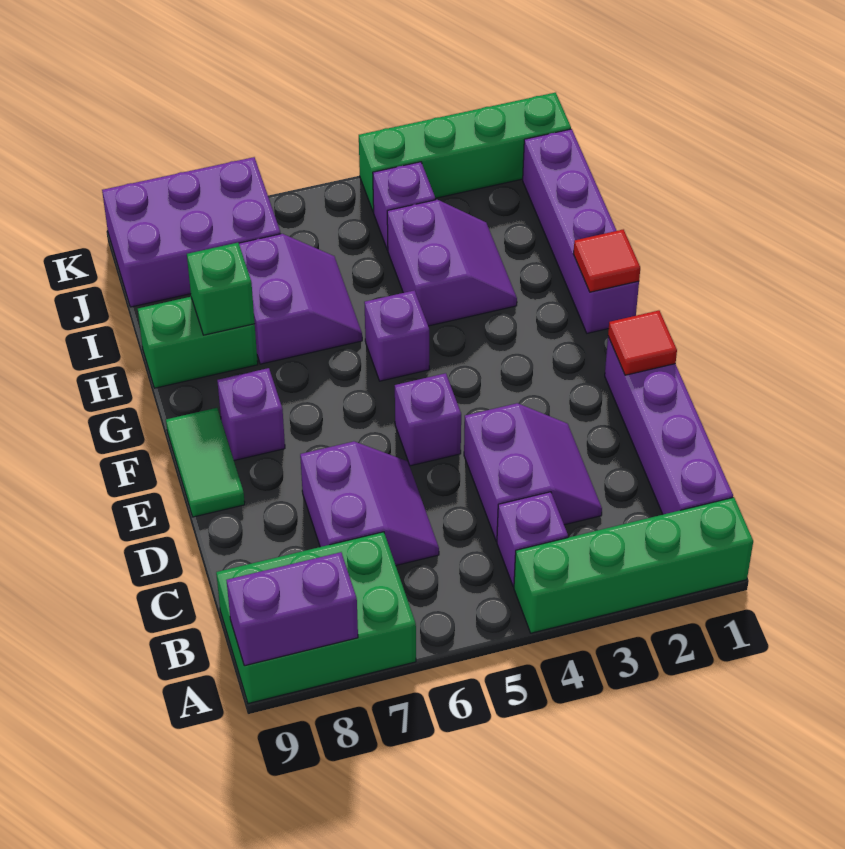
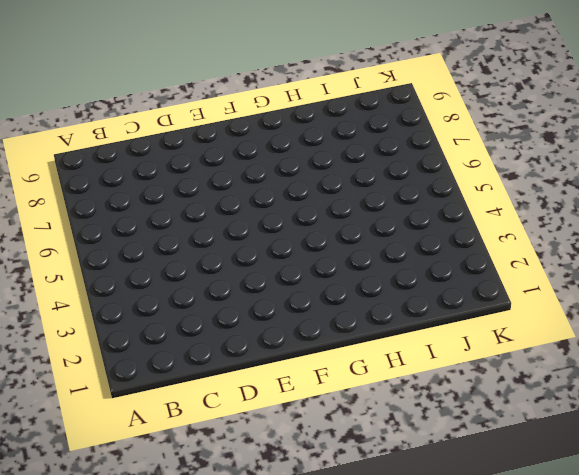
none -> green brick A1:A4 level 1
none -> green brick A7:B9 level 1
none -> purple brick B1:E1 level 1

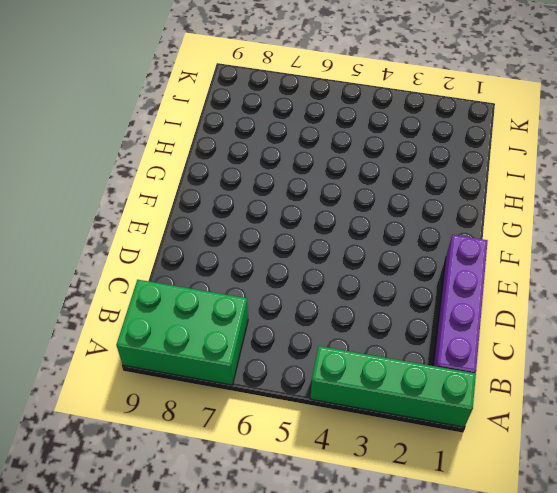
none -> purple brick B4 level 1
none -> purple slope C3:D4 level 1 top 4
none -> purple slope C6:D7 level 1 top 7

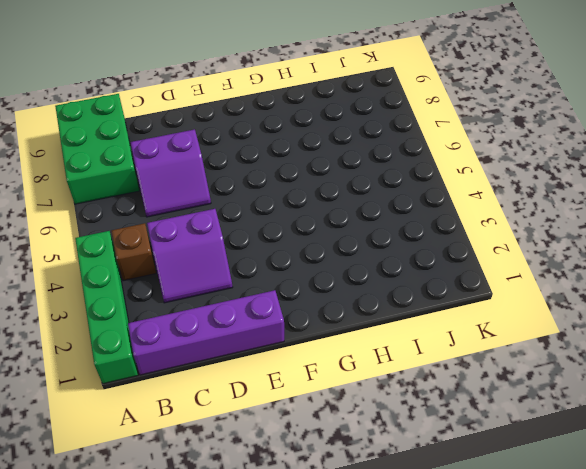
brown brick B4 level 1 -> purple brick B4 level 1
none -> purple brick E5 level 1
none -> green tile E9:F9 level 1
none -> purple brick F8 level 1

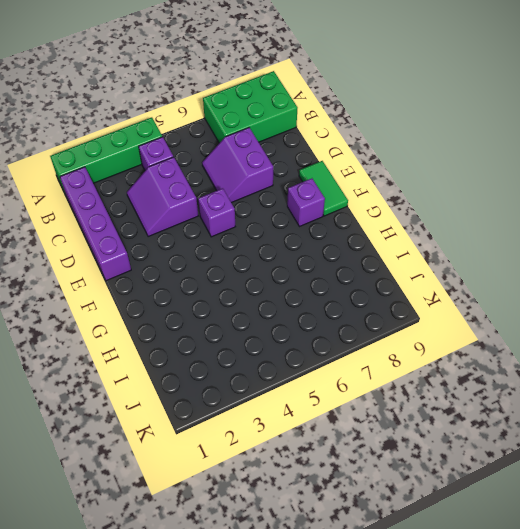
none -> purple brick G1:J1 level 1
none -> purple brick G5 level 1
none -> purple slope H3:I4 level 1 top 4

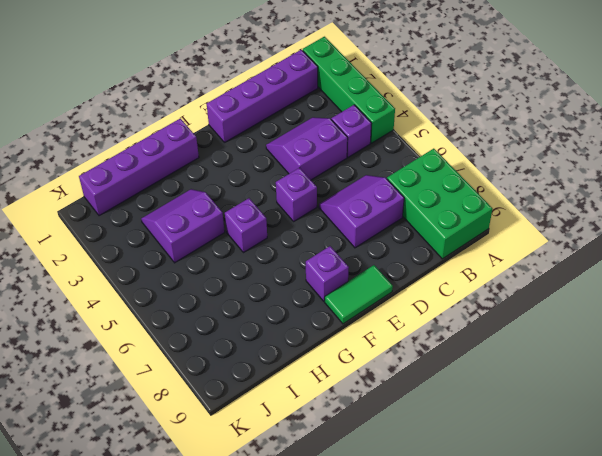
none -> purple slope H6:I7 level 1 top 7
none -> green brick H8:H9 level 1
none -> purple brick J4 level 1

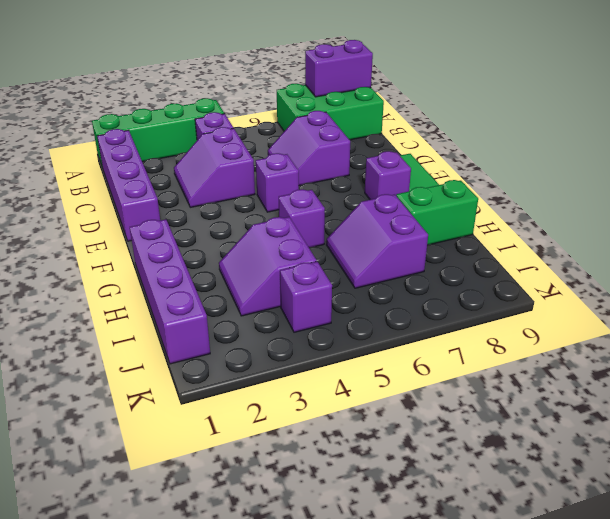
none -> purple brick J7:K9 level 1
none -> green brick K1:K4 level 1
none -> red tile E1 level 2

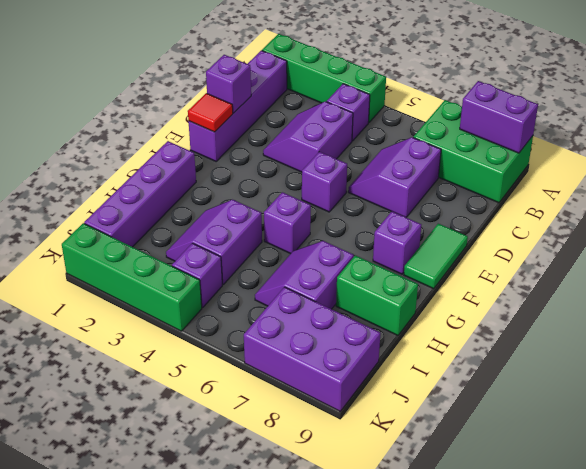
purple brick D1 level 2 -> none
none -> red tile G1 level 2
none -> green brick H8 level 2

